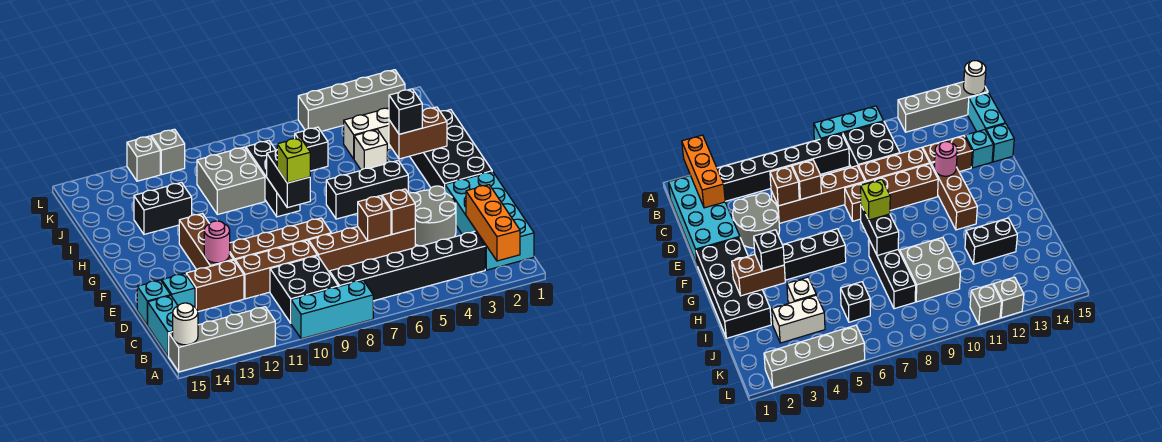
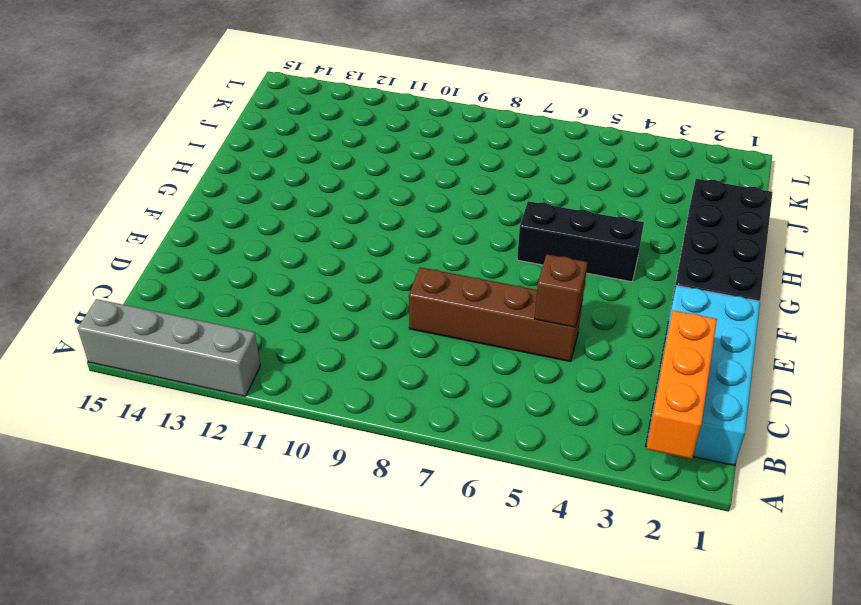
none -> cyan brick A8:A10 level 1
none -> black brick B3:B8 level 1
none -> black brick B9:C10 level 1
none -> cyan brick B15:C15 level 1

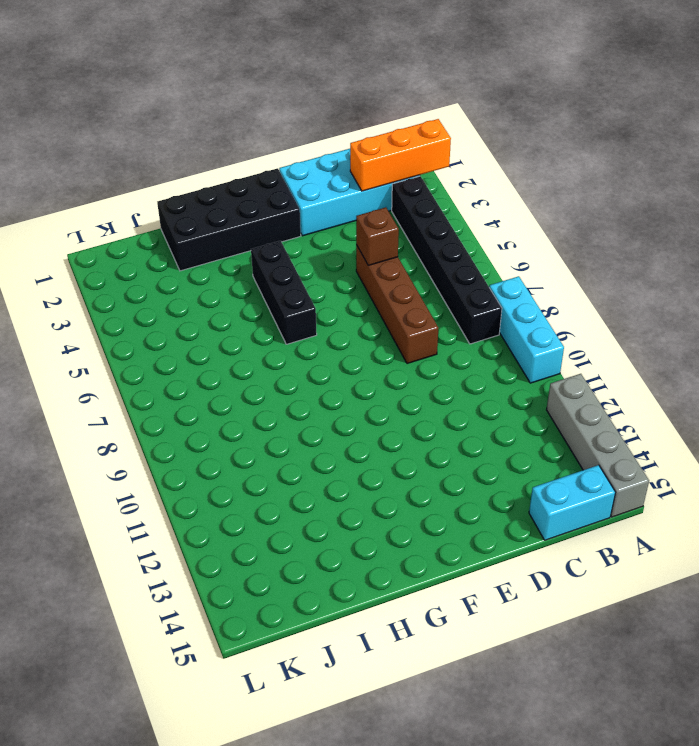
none -> black brick B9:C10 level 1
none -> grey round brick D3:E4 level 1
none -> brown brick D9:D11 level 1
none -> brown brick D12:D13 level 1

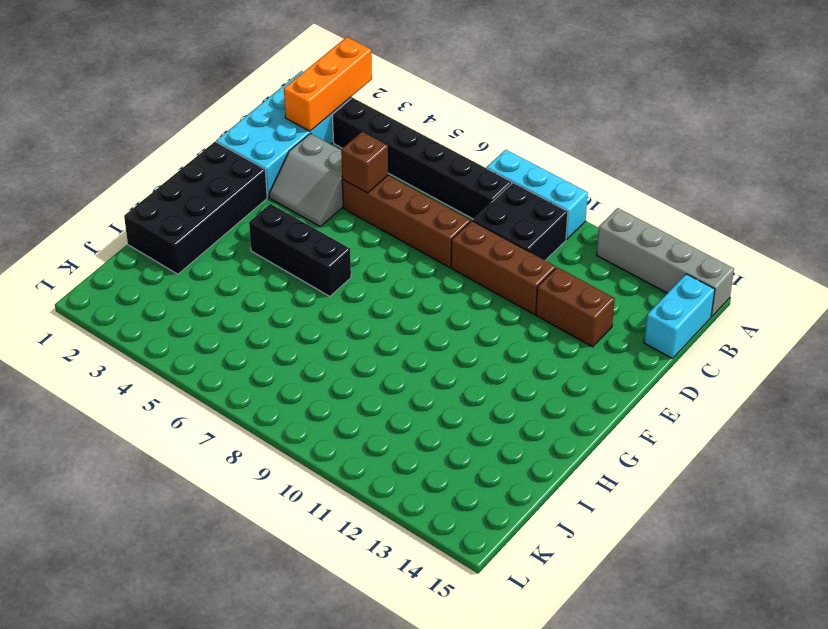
grey slope D3:E4 level 1 top D -> grey round brick D3:E4 level 1
none -> cyan brick D14 level 1
none -> cyan brick D15 level 1
none -> brown brick E8:E11 level 1
none -> brown brick E12:G12 level 1

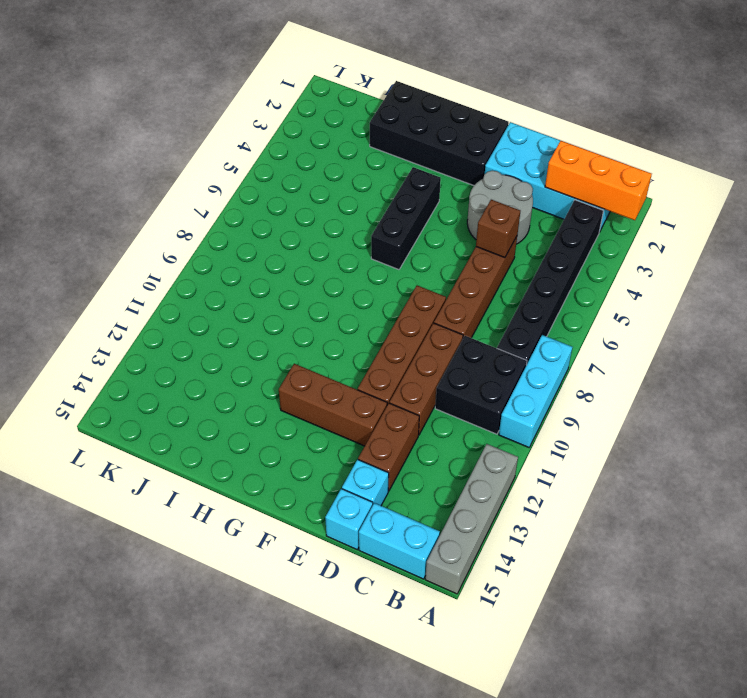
none -> black brick H8:J8 level 1
none -> white brick I4 level 1
none -> grey brick I9:J10 level 1
none -> black brick I12:I13 level 1

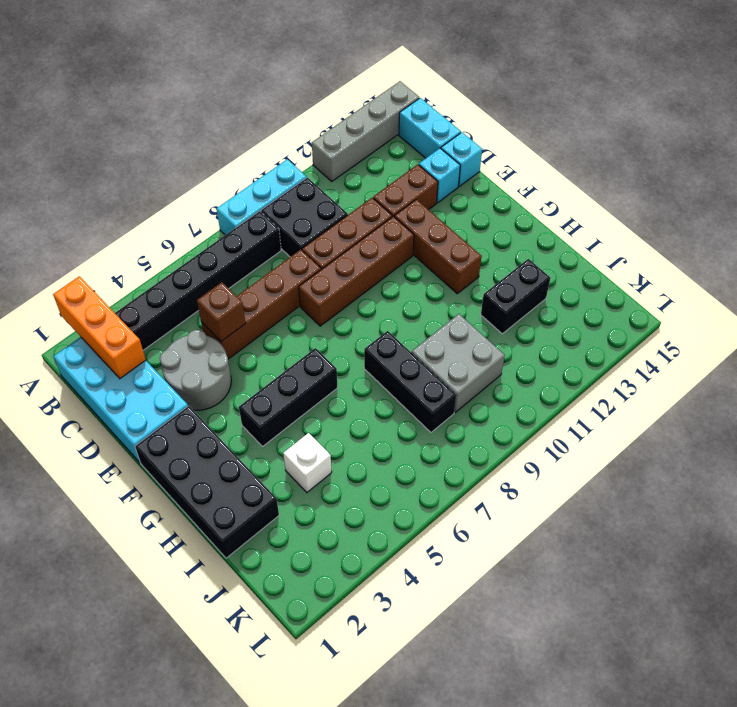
none -> white brick J3:J4 level 1
none -> black brick J6 level 1
none -> grey brick L2:L5 level 1
none -> grey brick L11 level 1

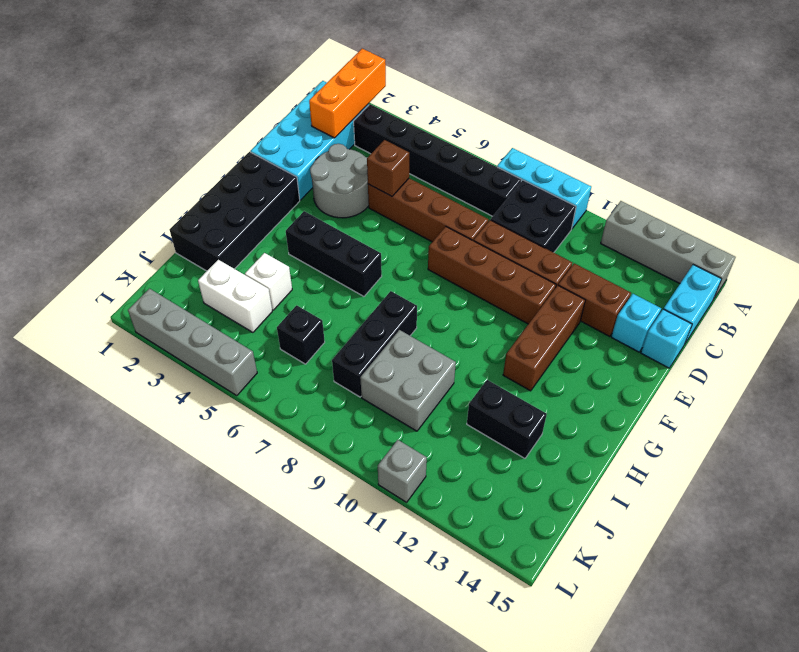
none -> grey brick L12 level 1
none -> white round brick A15 level 2
none -> brown brick D6 level 2
none -> pink round brick E12 level 2

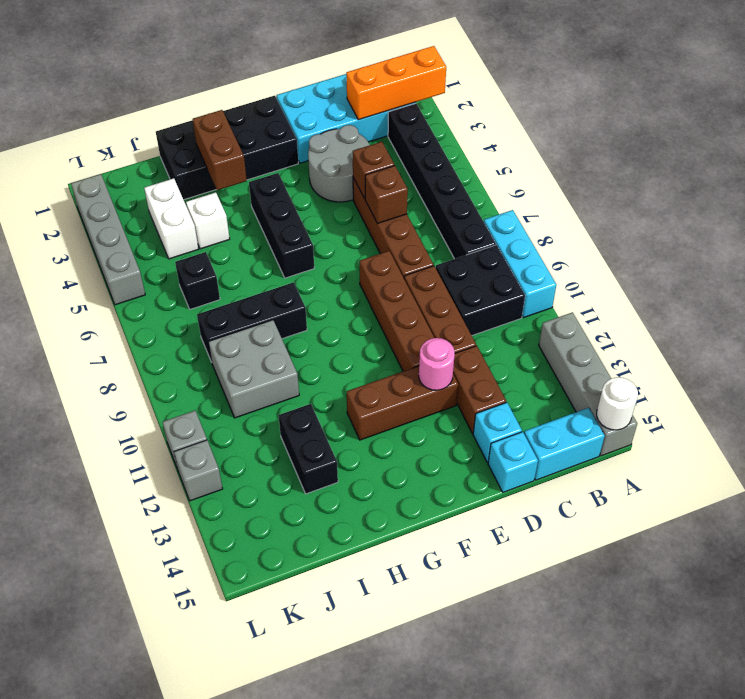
none -> black brick G8:H8 level 2
none -> lime brick G8 level 3
none -> black brick H3 level 3

